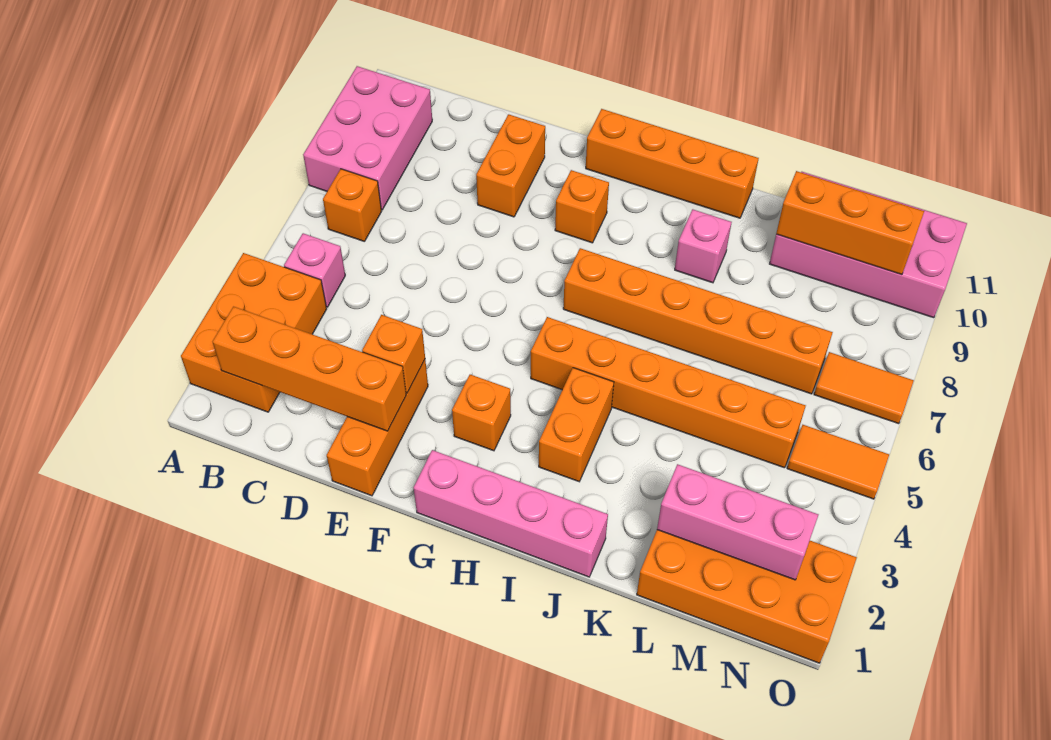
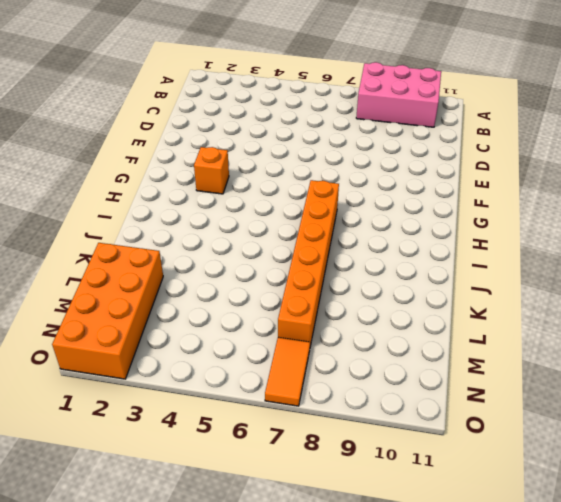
none -> orange brick A2:B4 level 1
none -> pink brick B5 level 1
none -> orange brick B7 level 1

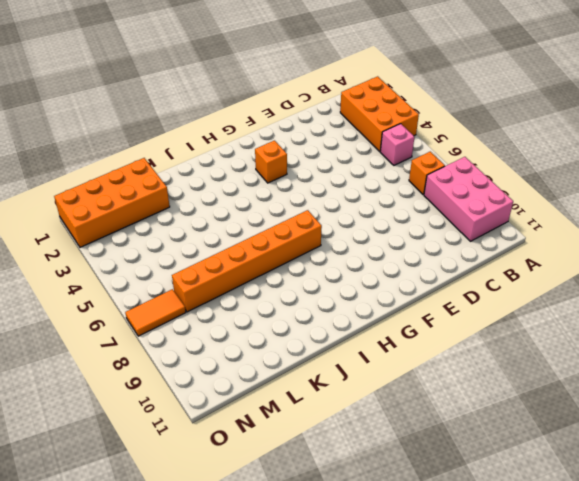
none -> orange brick E1:E3 level 1
none -> orange brick E9:E10 level 1
none -> pink brick G1:J1 level 1

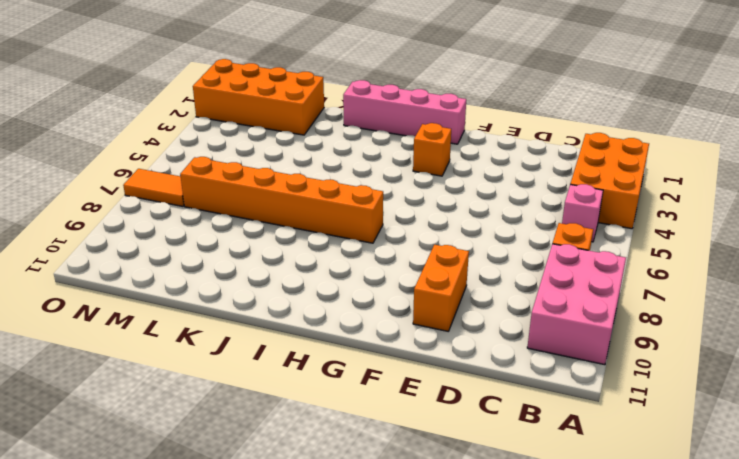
none -> orange brick E1:E3 level 1
none -> orange brick G9 level 1
none -> orange brick G11:J11 level 1

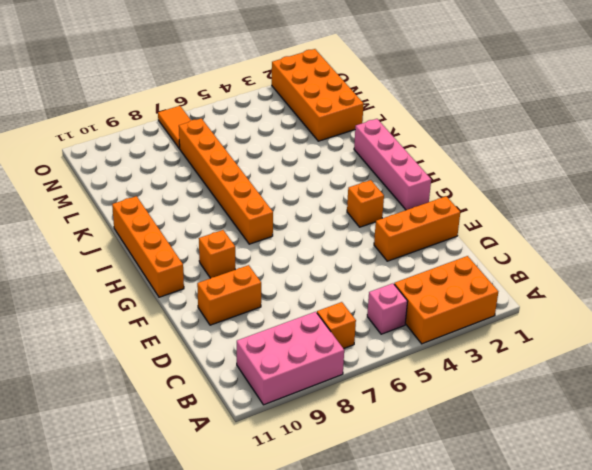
none -> orange brick H5:M5 level 1
none -> orange brick I3:I4 level 1
none -> pink brick J9 level 1

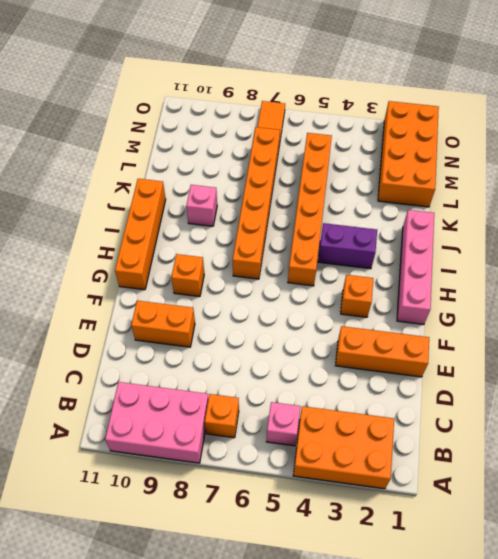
purple brick I3:I4 level 1 -> orange brick I3:I4 level 1
none -> pink brick L10:O11 level 1
none -> orange tile N5:O5 level 1
none -> orange brick B2:E2 level 2

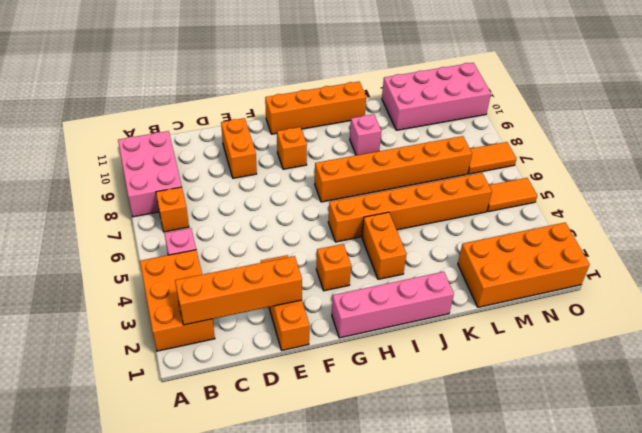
none -> orange brick E3 level 2
none -> pink brick L2:N2 level 2
none -> orange brick L10:N10 level 2

